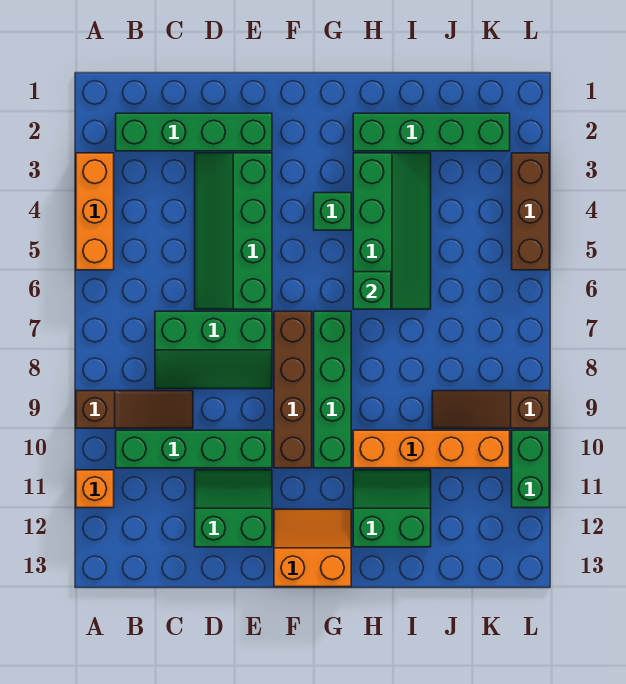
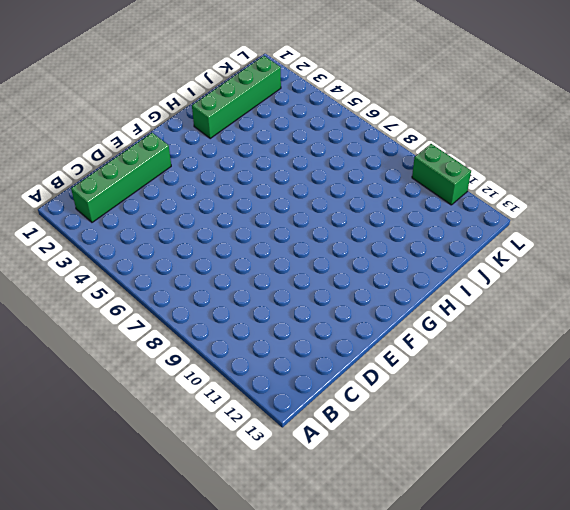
none -> orange brick A3:A5 level 1
none -> brown slope A9:C9 level 1 top A
none -> orange brick A11 level 1

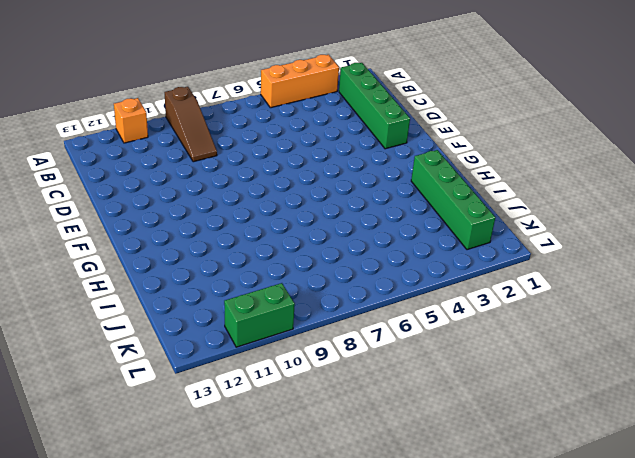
none -> green brick B10:E10 level 1
none -> green slope C7:E8 level 1 top 7
none -> green slope D3:E6 level 1 top E

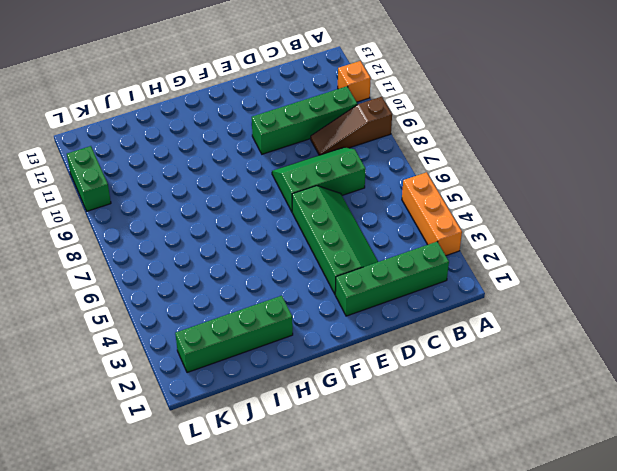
none -> green slope D11:E12 level 1 top 12
none -> brown brick F7:F10 level 1
none -> orange slope F12:G13 level 1 top 13

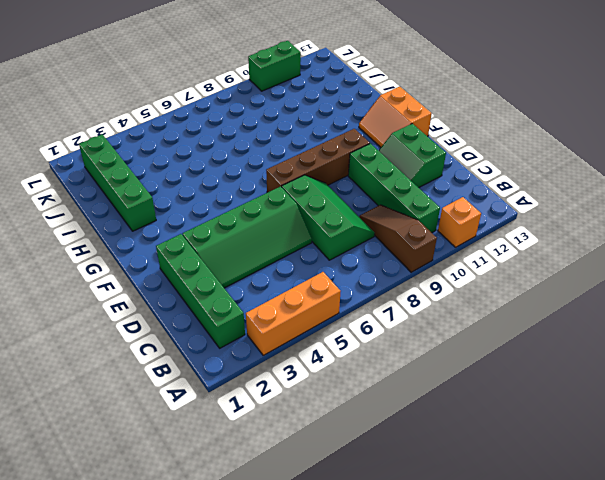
none -> green brick G4 level 1
none -> green brick G7:G10 level 1
none -> green slope H3:I6 level 1 top H

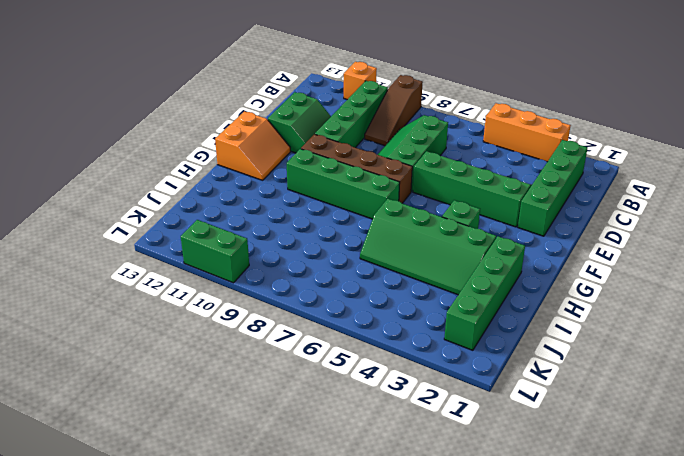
none -> orange brick H10:K10 level 1
none -> green slope H11:I12 level 1 top 12
none -> brown slope J9:L9 level 1 top L

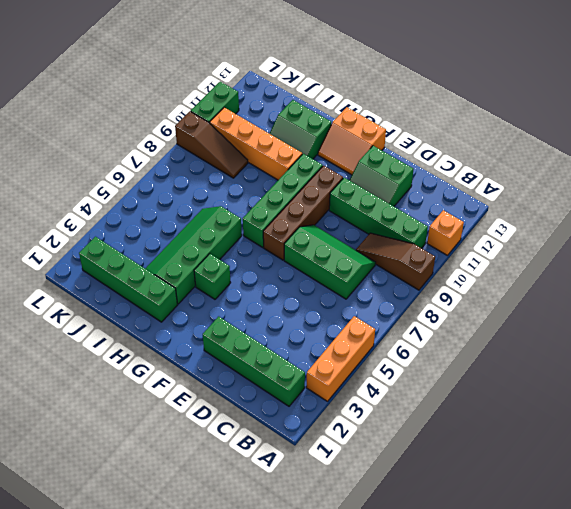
none -> green slope D3:E6 level 1 top E
none -> brown brick L3:L5 level 1
none -> green brick H6 level 2

